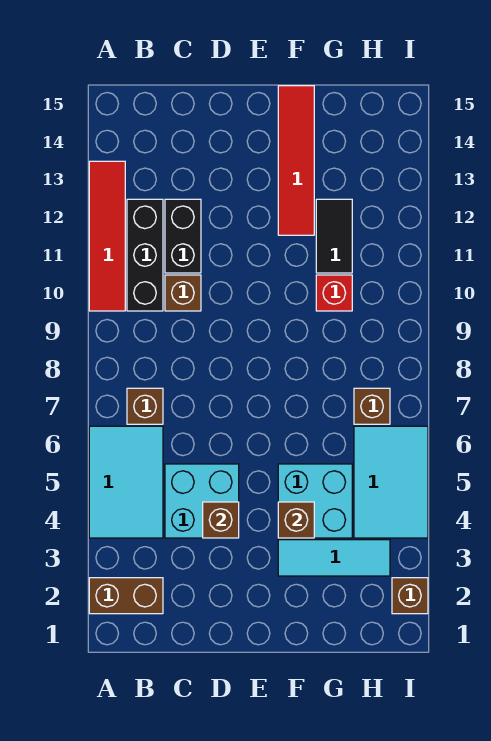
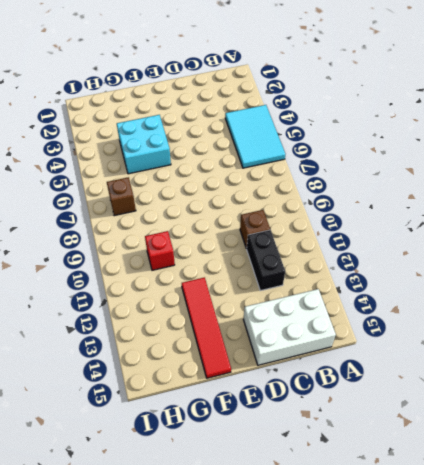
white brick B14:D15 level 1 -> none
none -> brown brick A2:B2 level 1
none -> red tile A10:A13 level 1
none -> brown brick B7 level 1

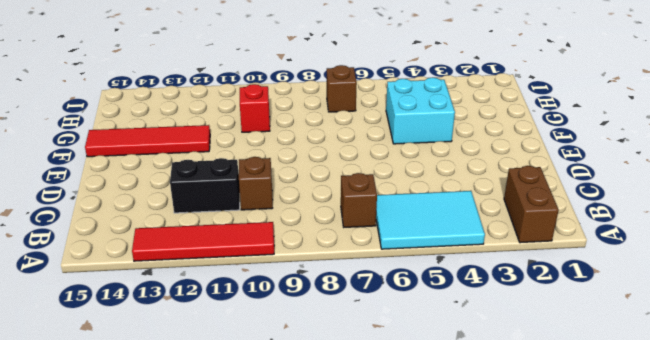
none -> black brick B10:B12 level 1
none -> cyan brick C4:D5 level 1
none -> cyan tile F3:H3 level 1

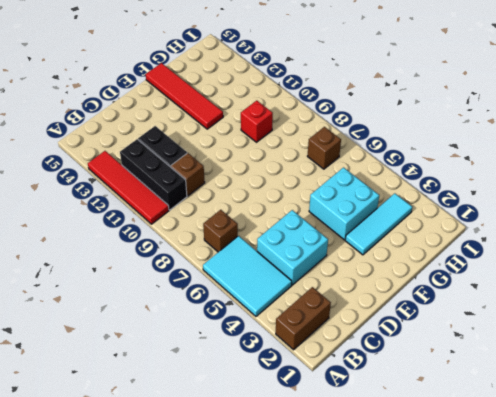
none -> black tile G11:G12 level 1
none -> cyan tile H4:I6 level 1
none -> brown brick I2 level 1

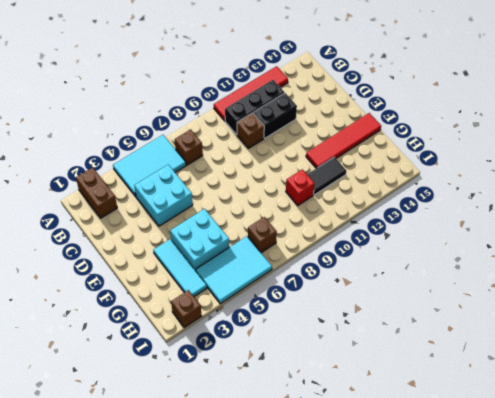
none -> brown brick D4 level 2
none -> brown brick F4 level 2

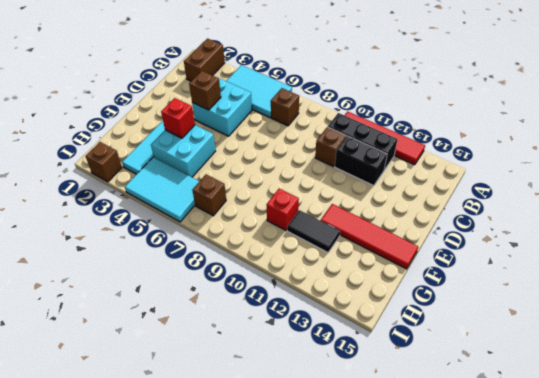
red brick F4 level 2 -> brown brick F4 level 2

